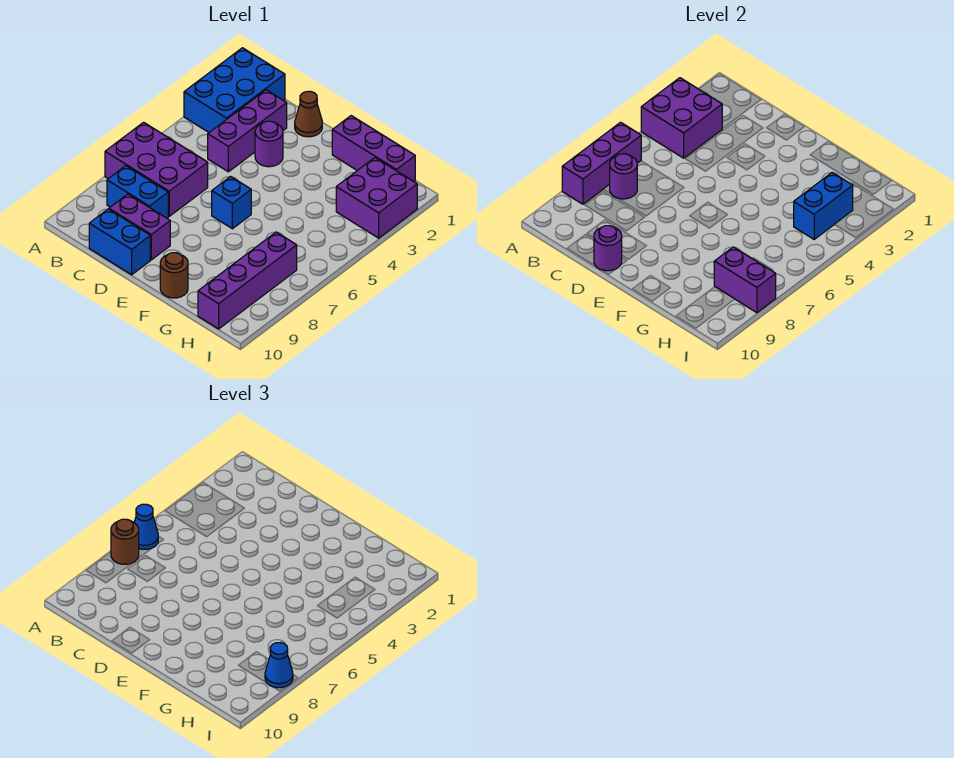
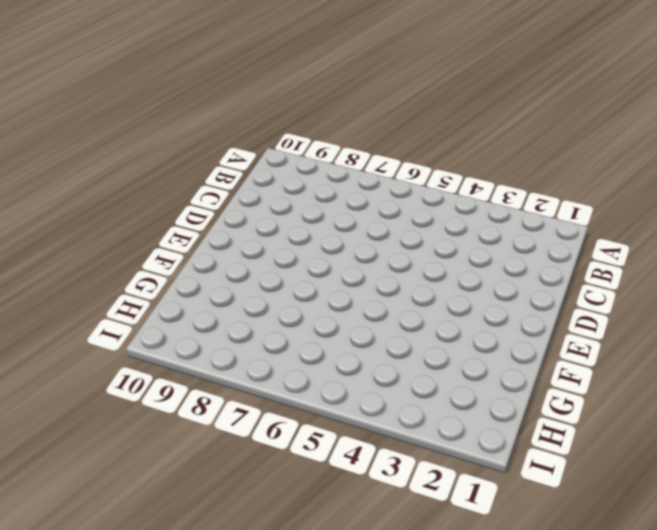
none -> blue brick A1:B3 level 1
none -> purple brick A6:C7 level 1
none -> blue brick B8:C8 level 1

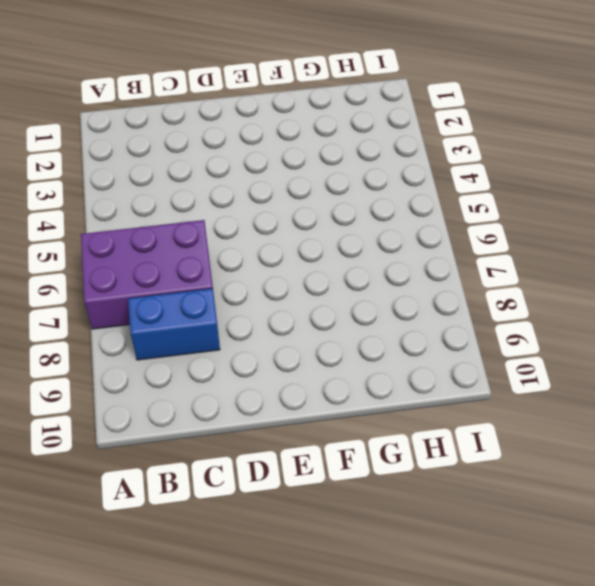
none -> blue brick A1:B3 level 1
none -> purple brick C2:C4 level 1
none -> purple brick C9:D9 level 1

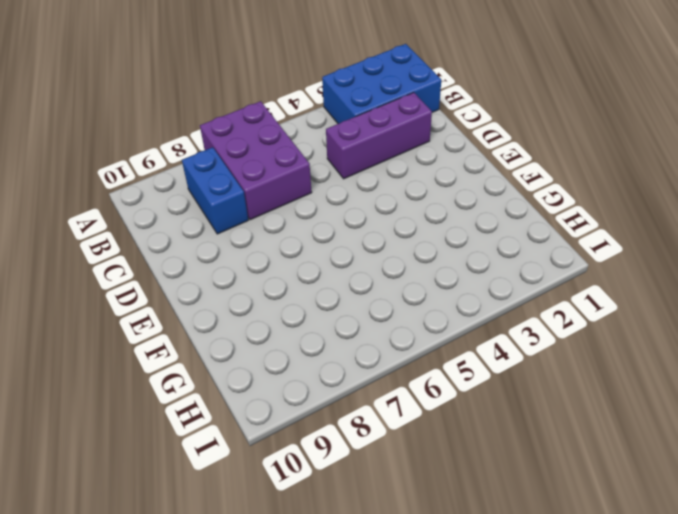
none -> purple brick C9:D9 level 1
none -> blue brick C10:D10 level 1
none -> brown cone D1 level 1

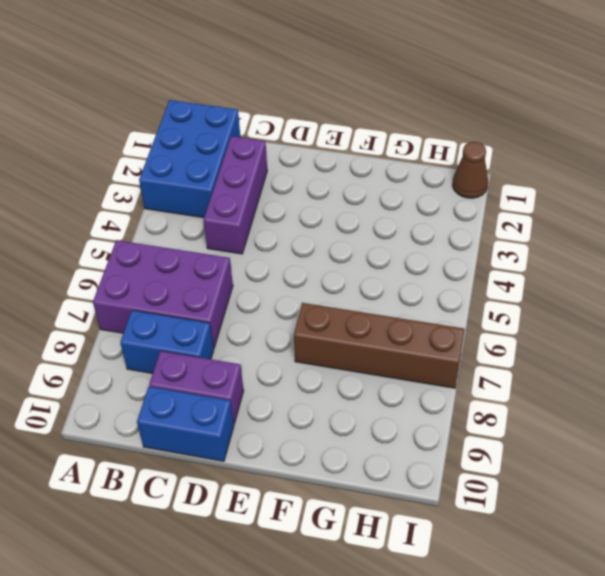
brown brick F7:I7 level 1 -> purple brick H7:H10 level 1
brown cone I1 level 1 -> brown cone D1 level 1
none -> purple round brick D3 level 1
none -> blue brick E6 level 1
none -> purple brick F1:H1 level 1

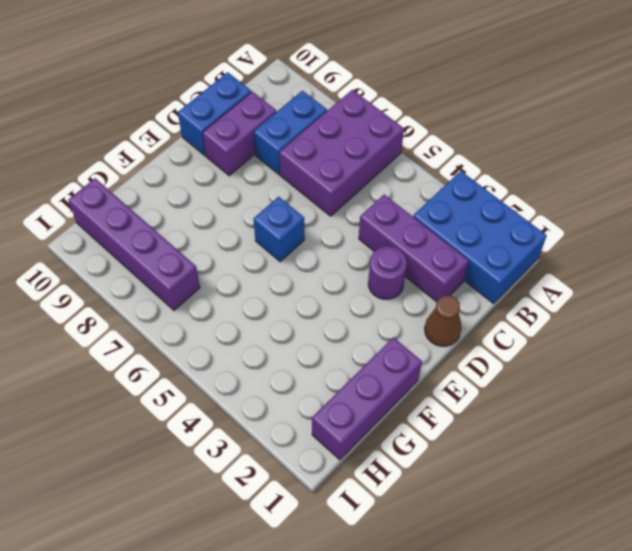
none -> brown round brick F10 level 1
none -> purple brick H2:I3 level 1
none -> purple brick A3:B4 level 2

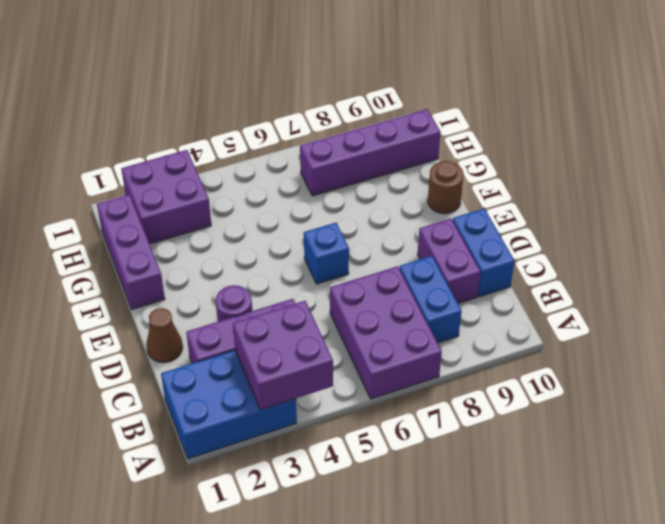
none -> purple brick A6:A8 level 2
none -> purple round brick B7 level 2
none -> purple round brick D10 level 2

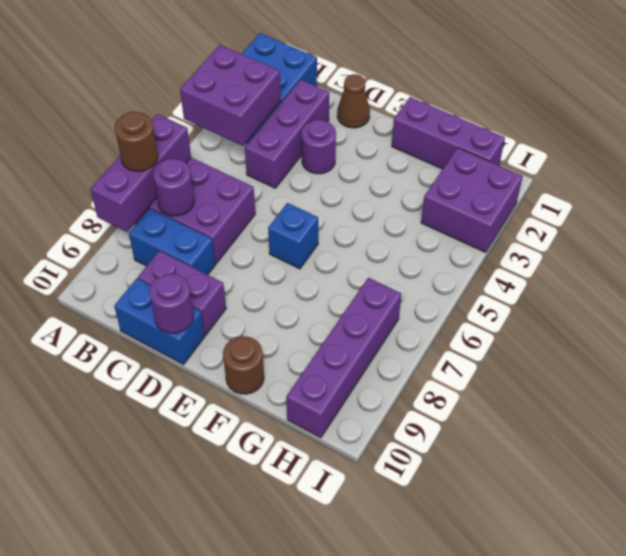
none -> blue brick H3:H4 level 2
none -> purple brick H8:I8 level 2
none -> blue cone A6 level 3

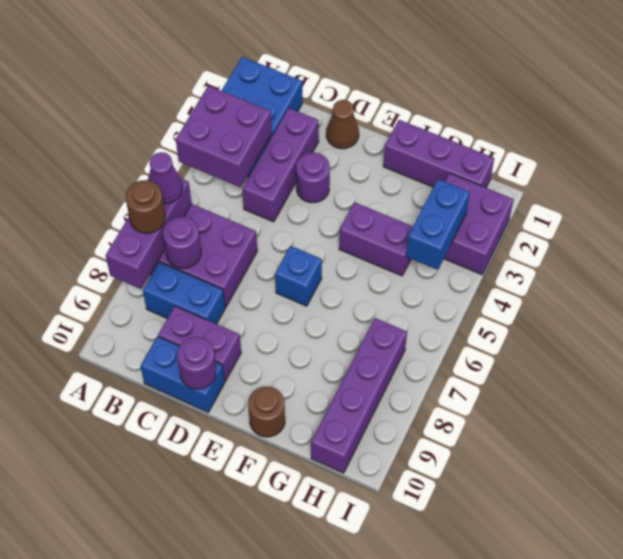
purple cone A6 level 3 -> blue cone A6 level 3
purple brick F4:G4 level 1 -> purple brick H8:I8 level 2
none -> blue cone I8 level 3

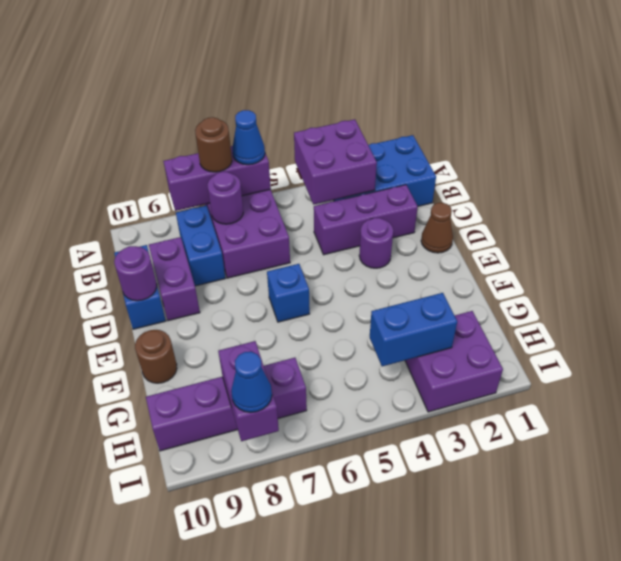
none -> purple brick F1:H1 level 1

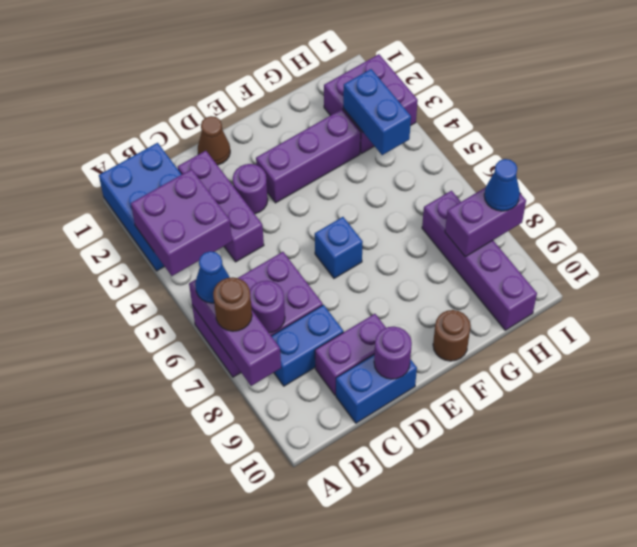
purple brick E3:G3 level 1 -> purple brick F1:H1 level 1

